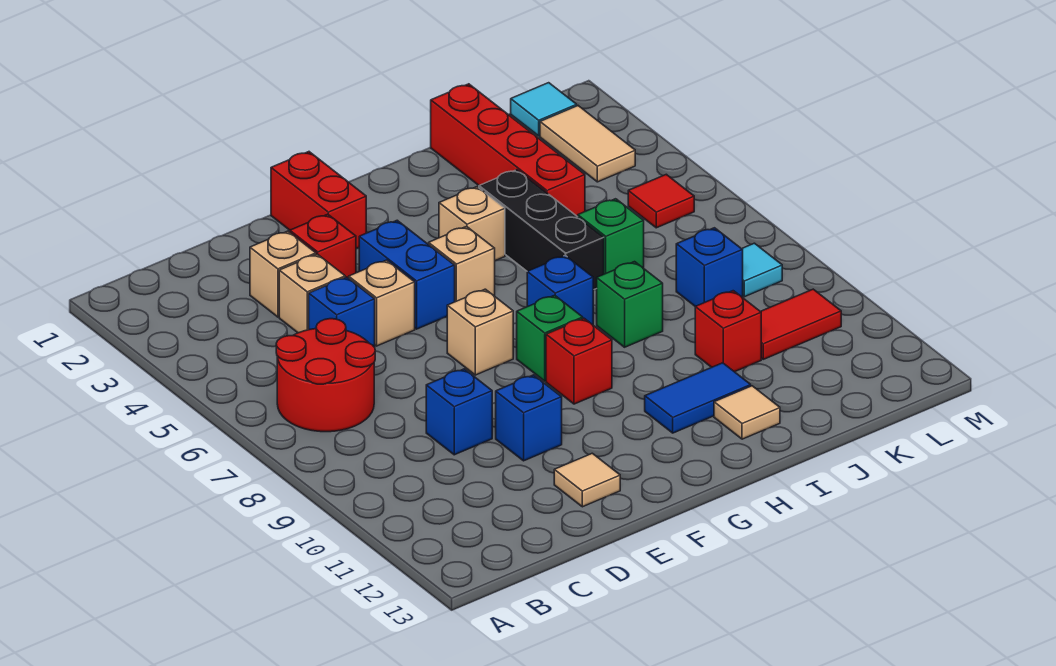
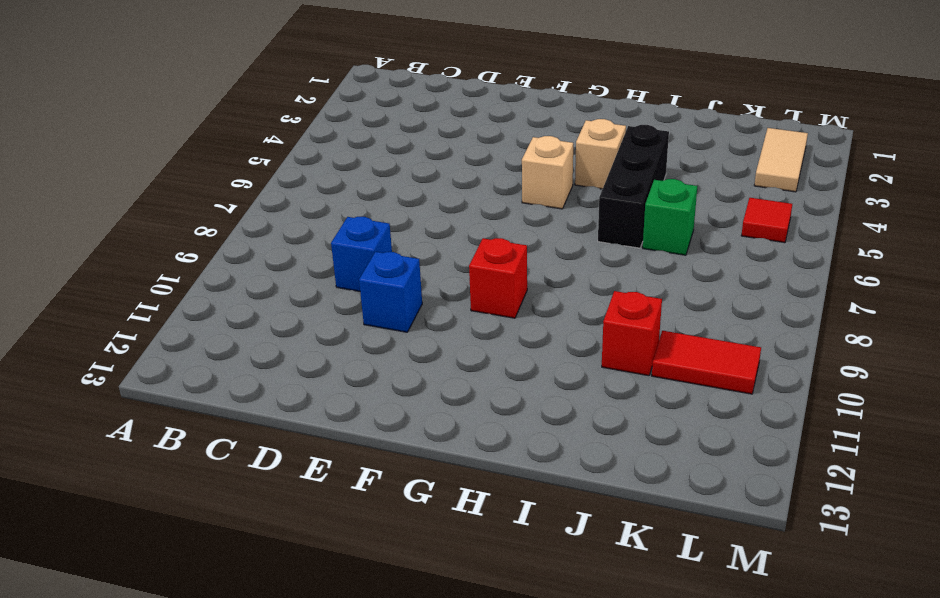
none -> red round brick B6:C7 level 1
none -> tan brick D3 level 1
none -> tan brick D4 level 1
none -> blue brick D5 level 1

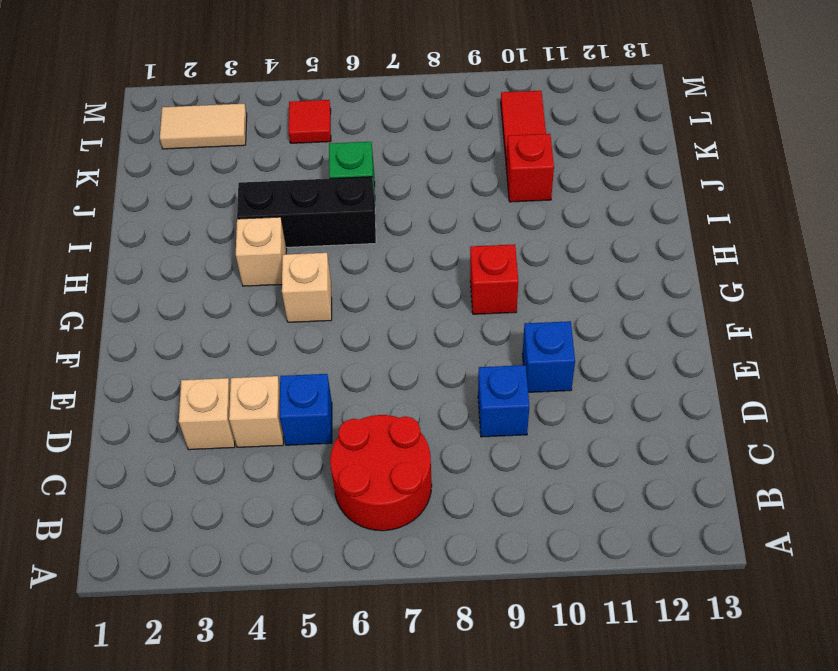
none -> red brick E3 level 1
none -> tan brick E5 level 1
none -> tan tile E12 level 1
none -> red brick F1:F2 level 1

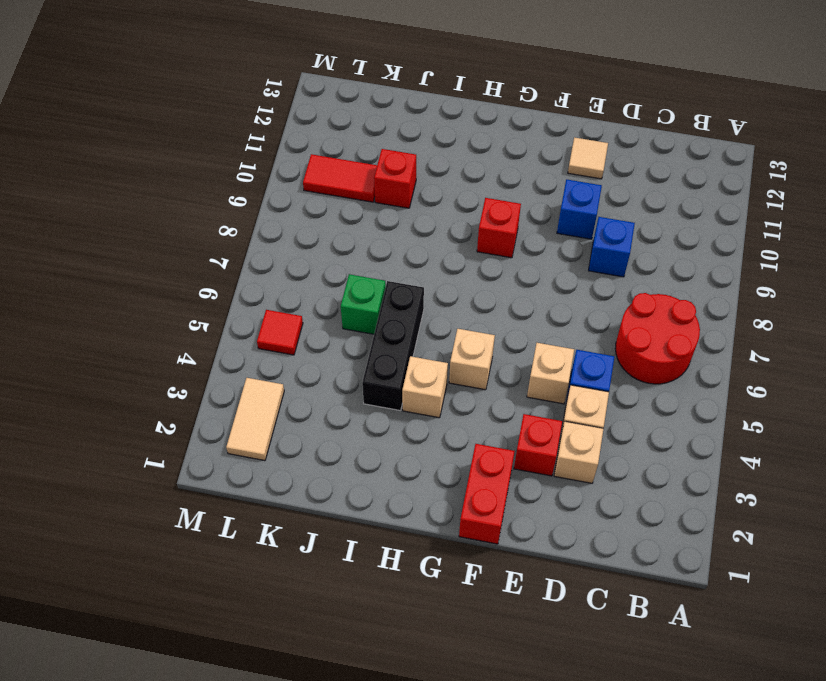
none -> blue brick F4:F5 level 1
none -> tan brick F7 level 1
none -> green brick G8 level 1
none -> blue brick H7 level 1

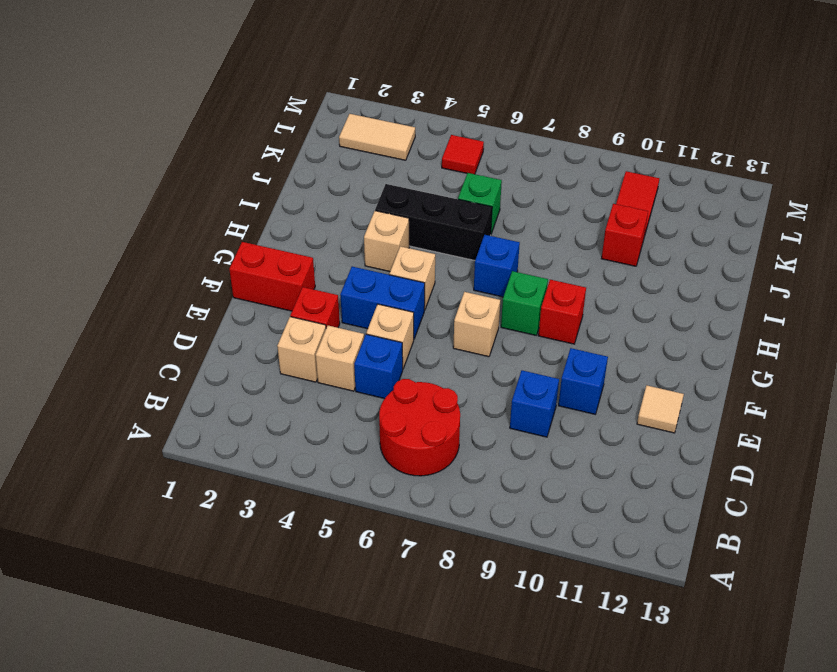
none -> blue tile H11:I11 level 1
none -> green brick I8 level 1
none -> tan tile I12 level 1
none -> red brick J1:J4 level 1

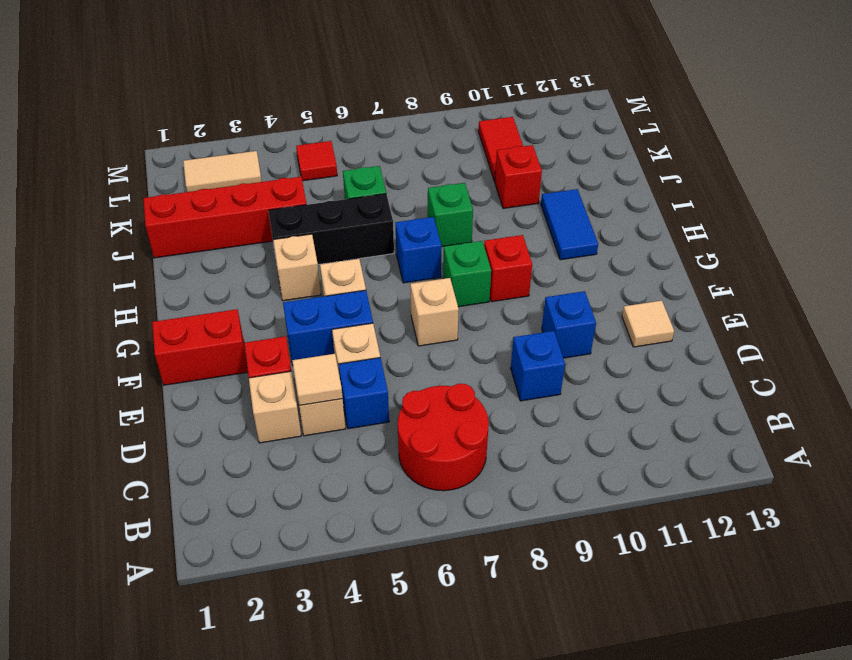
tan tile D4 level 2 -> tan tile I12 level 1
none -> blue brick K8 level 1
none -> cyan tile L1 level 1
none -> cyan tile L8 level 1

